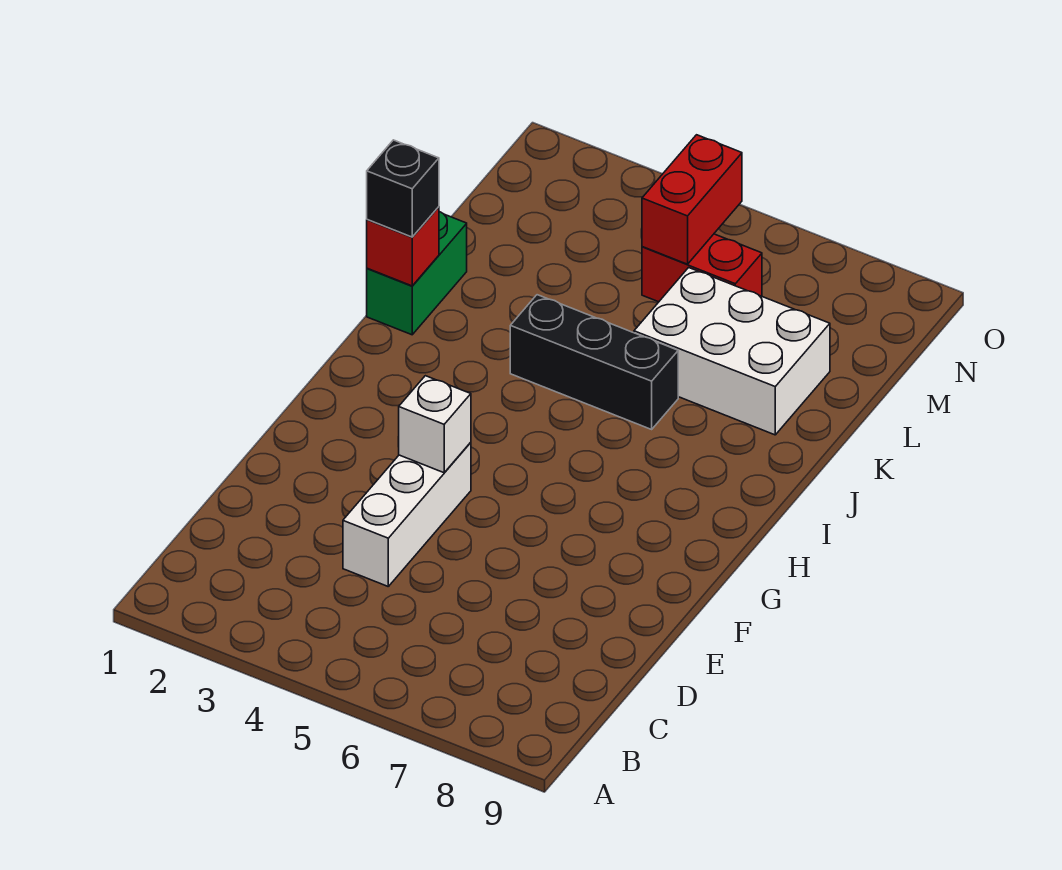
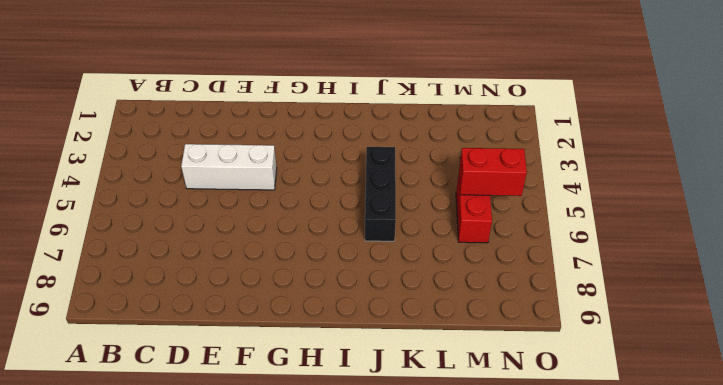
none -> green brick J1:K1 level 1
none -> white brick K6:L8 level 1

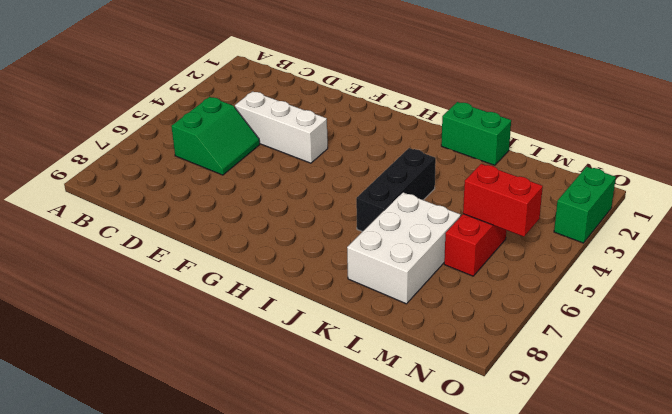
green slope C5:D6 level 1 top C -> none
green brick O2:O3 level 1 -> none
none -> white brick F4 level 2
none -> red brick J1 level 2

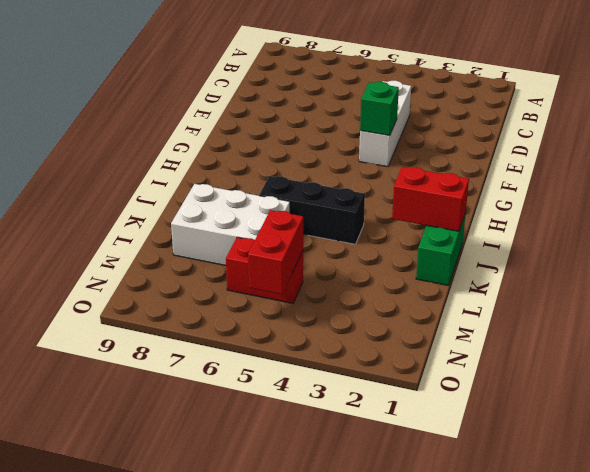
green brick F4 level 2 -> white brick F4 level 2
red brick J1:J2 level 2 -> red brick J1 level 2
none -> black brick J1 level 3

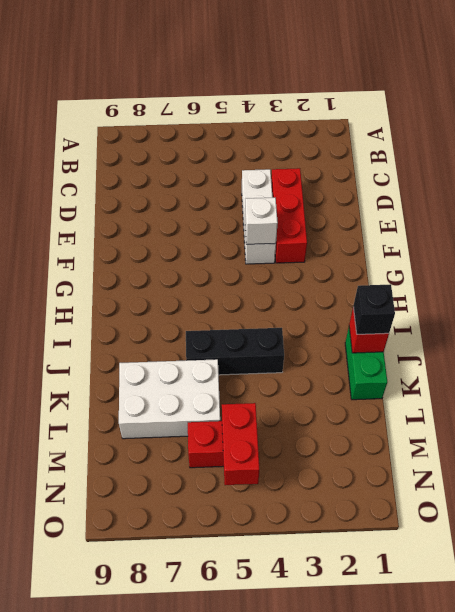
red brick D3:F3 level 1 -> none

